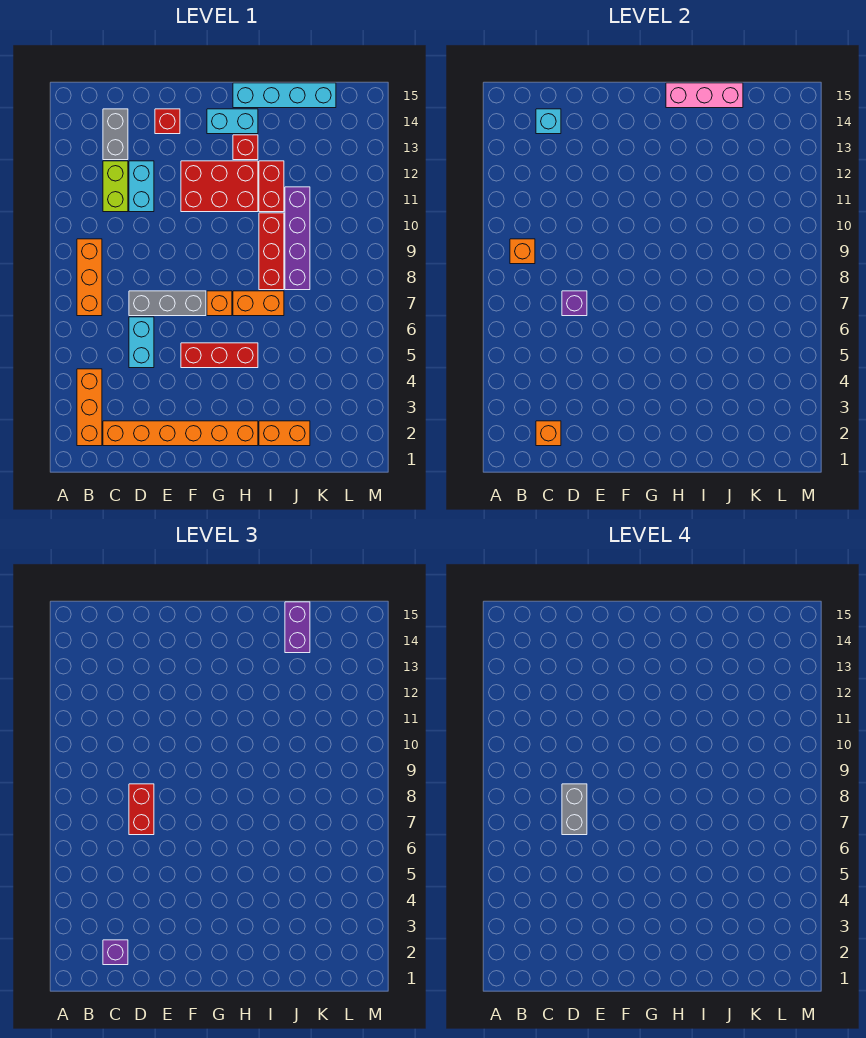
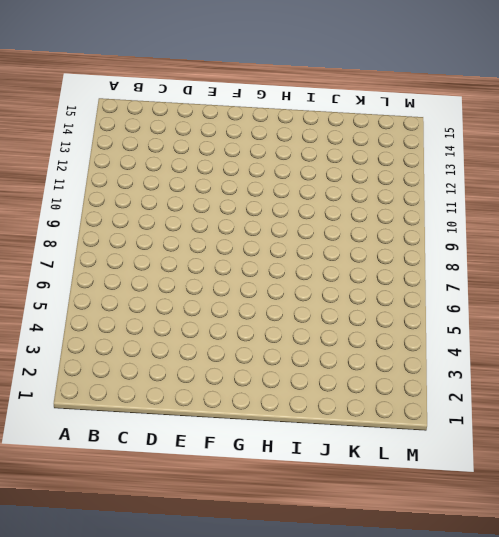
none -> orange brick B2:B4 level 1
none -> orange brick B7:B9 level 1
none -> orange brick C2:H2 level 1

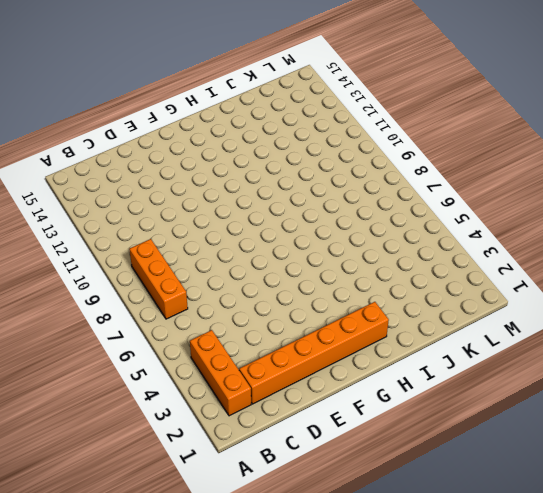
none -> lime brick C11:C12 level 1
none -> grey brick C13:C14 level 1
none -> cyan brick D5:D6 level 1

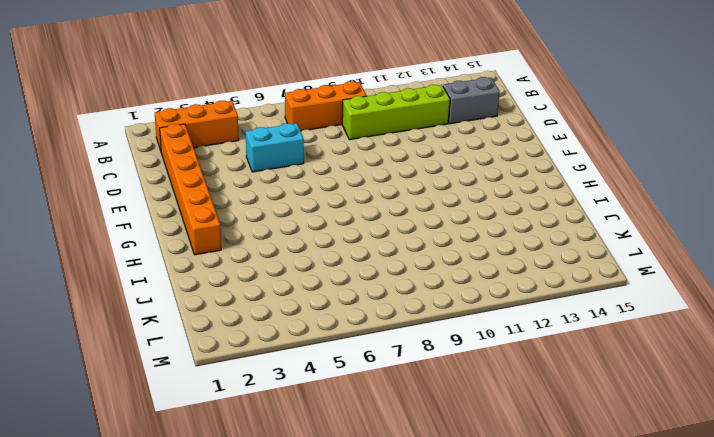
lime brick C9:C12 level 1 -> lime brick C11:C12 level 1
none -> grey brick D7:F7 level 1
none -> cyan brick D11:D12 level 1
none -> red brick E14 level 1

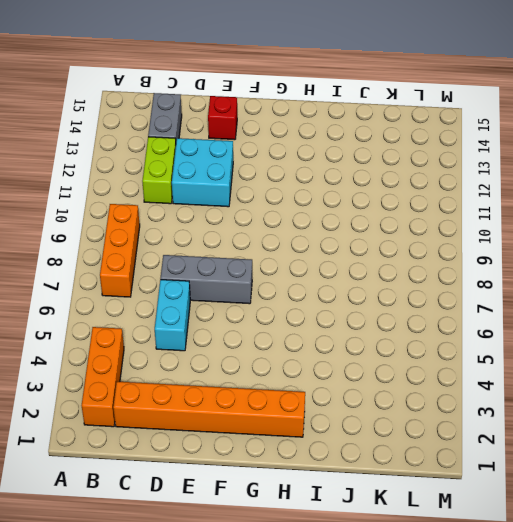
cyan brick D11:E12 level 1 -> cyan brick D11:D12 level 1
none -> red brick F5:H5 level 1
none -> red brick F11:H12 level 1
none -> orange brick G7 level 1

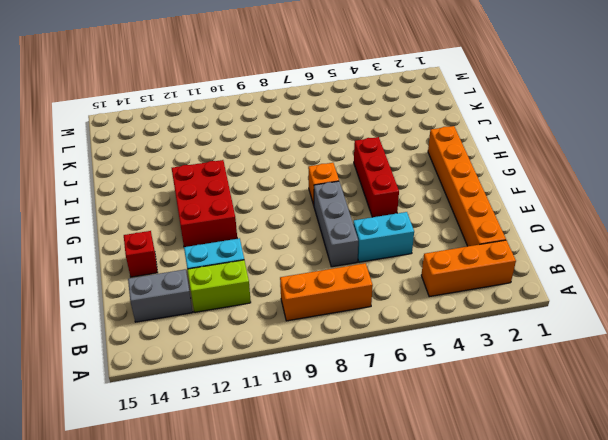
none -> cyan brick G14:H14 level 1
none -> orange brick H7:I7 level 1
none -> red brick H13 level 1

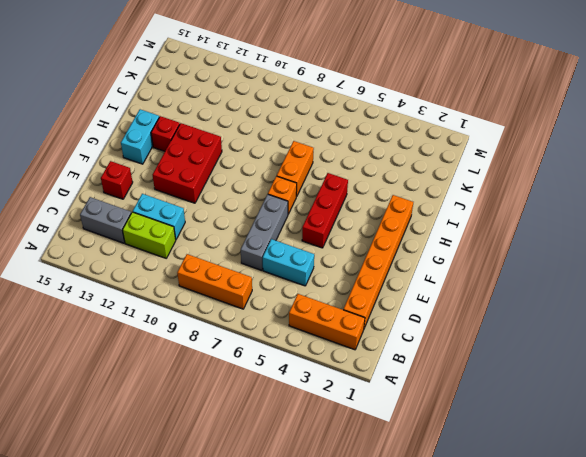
none -> cyan brick H15:K15 level 1
none -> orange brick I2:J2 level 1
none -> red brick I8:I10 level 1

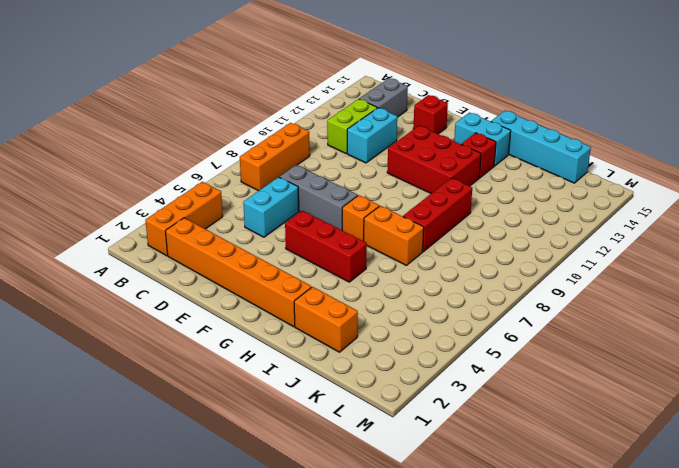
none -> red brick I11:I12 level 1
none -> purple brick J8:J11 level 1
none -> orange brick B9 level 2

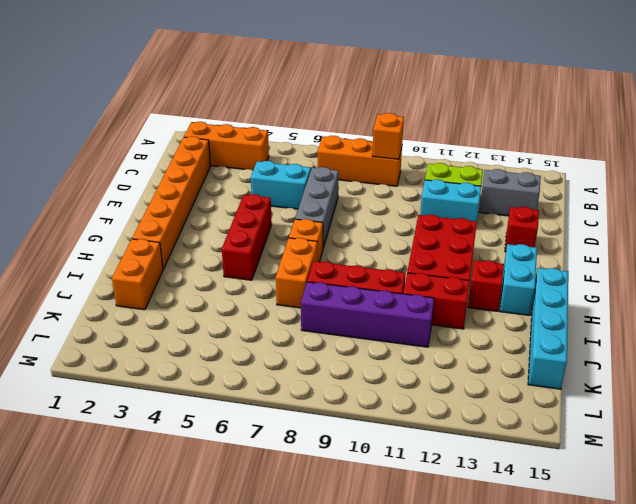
none -> orange brick C2 level 2
none -> cyan brick C14 level 2
none -> purple brick D7 level 2

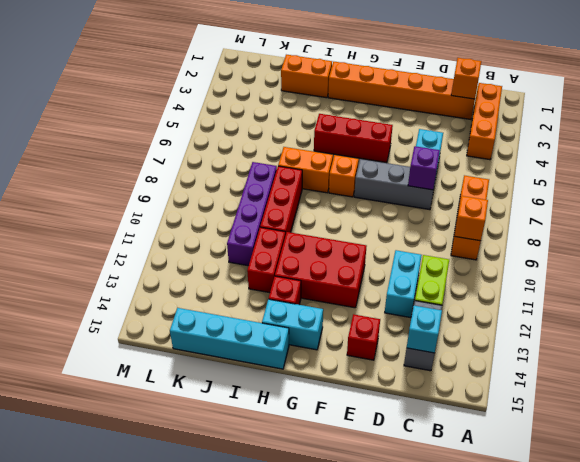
none -> pink brick H15:J15 level 2
none -> purple brick C2 level 3
none -> red brick D7:D8 level 3

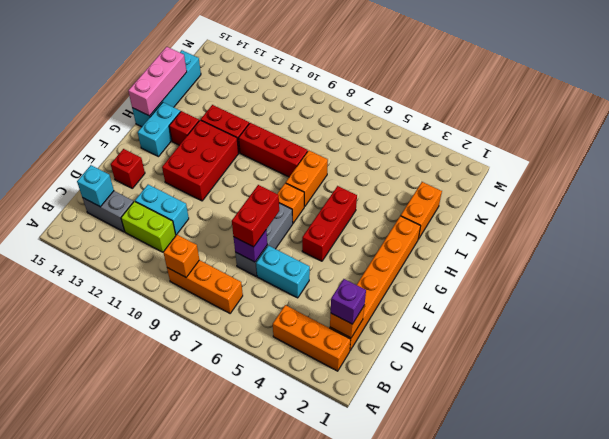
red brick D7:E7 level 3 -> red brick D7:D8 level 3
none -> purple brick J8:J11 level 1
none -> purple brick J14:J15 level 3
none -> grey brick D7:D8 level 4

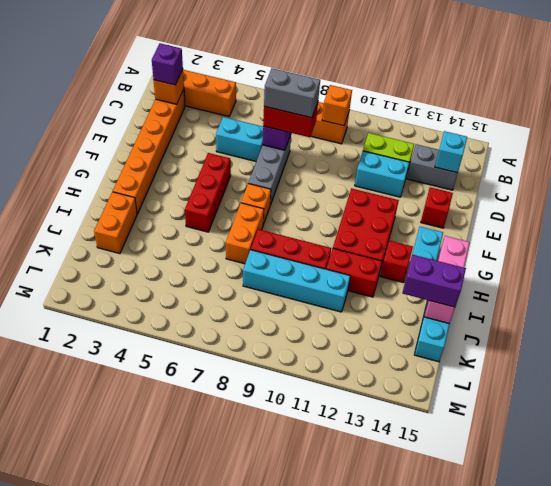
cyan brick J8:J11 level 1 -> purple brick J8:J11 level 1

